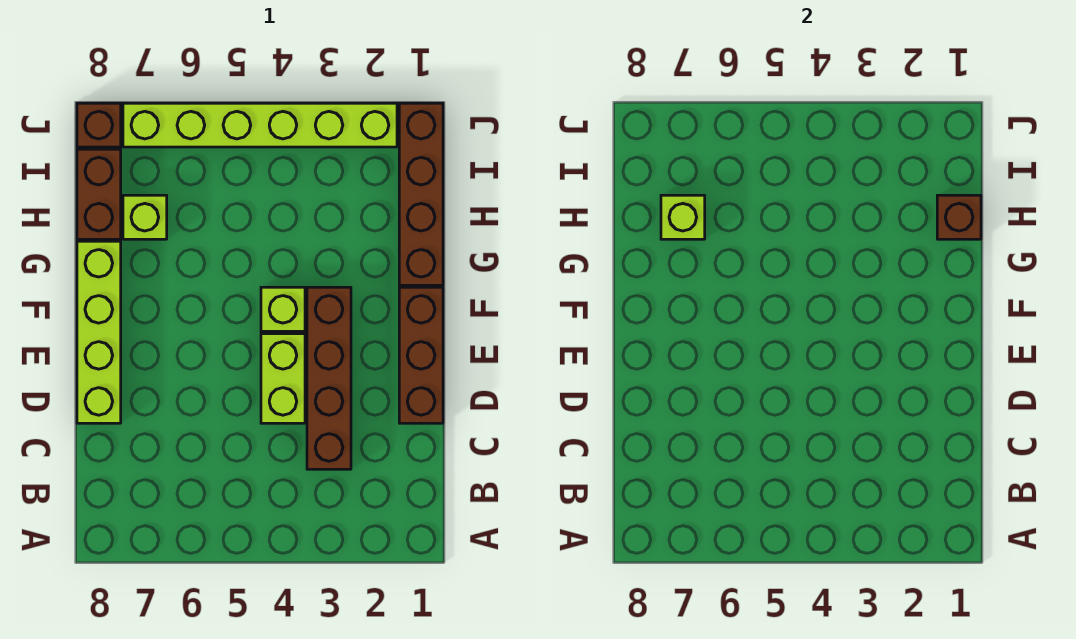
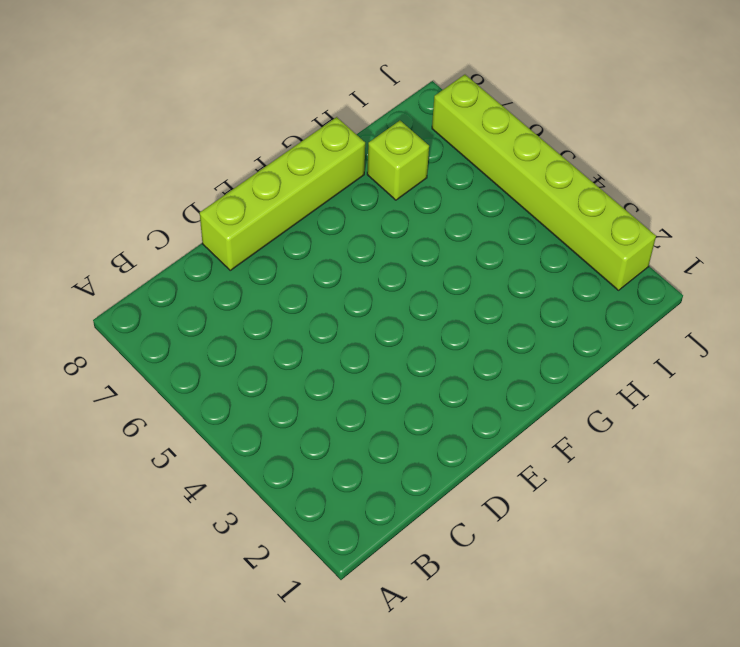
none -> brown brick C3:F3 level 1
none -> brown brick D1:F1 level 1
none -> lime brick D4:E4 level 1

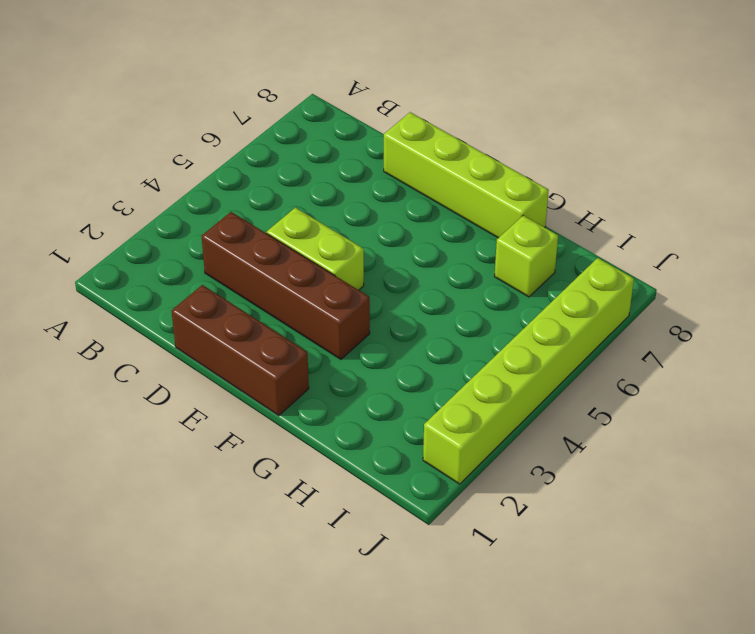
none -> lime brick F4 level 1
none -> brown brick G1:J1 level 1
none -> brown brick H8:I8 level 1

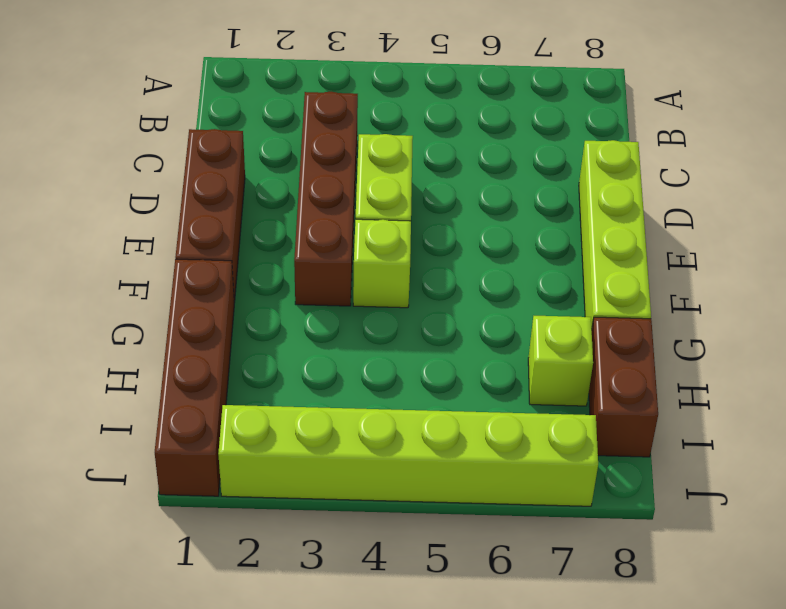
none -> brown brick J8 level 1
none -> brown brick H1 level 2
none -> lime brick H7 level 2

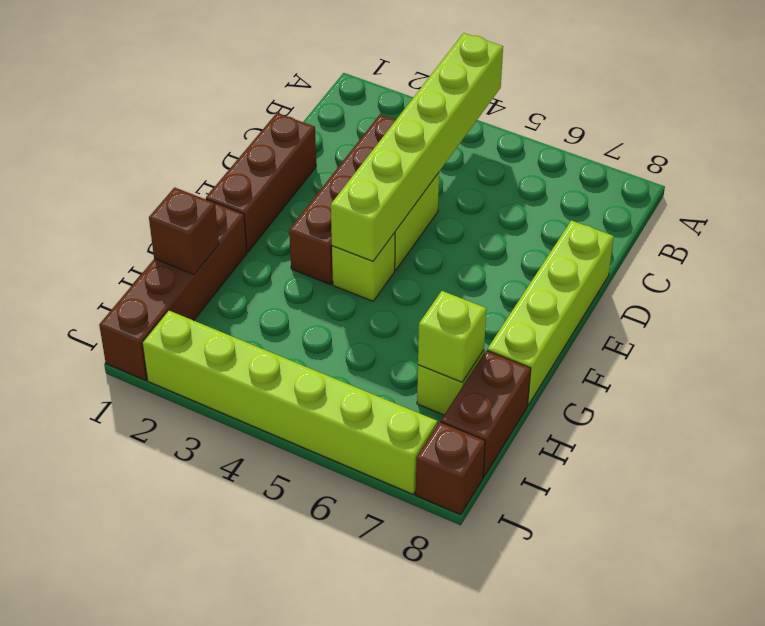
lime brick A4:F4 level 2 -> none

